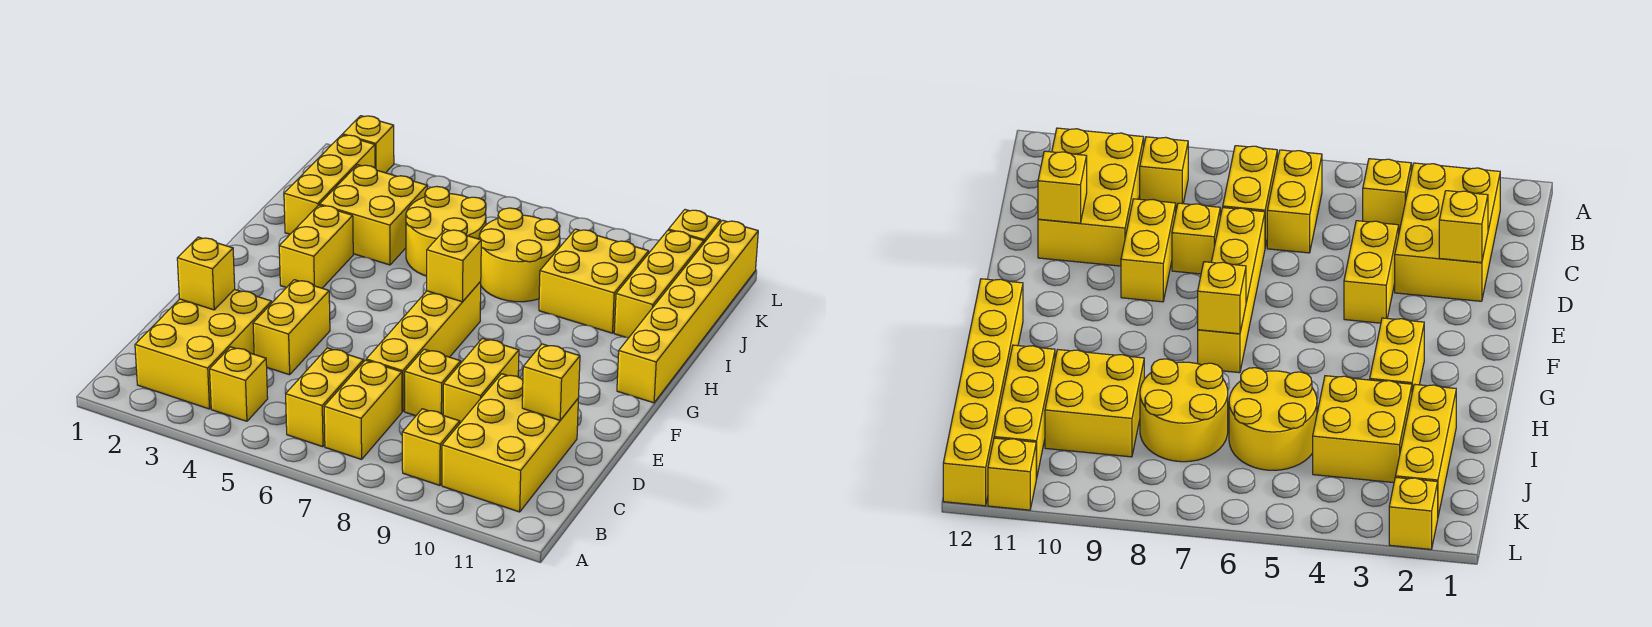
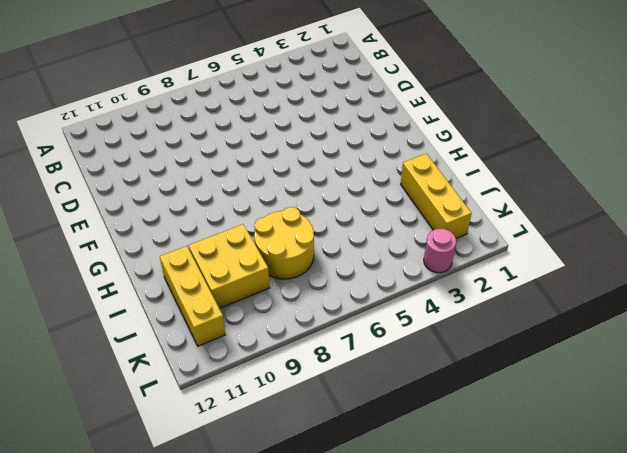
pink round brick L3 level 1 -> none
none -> yellow brick B2:D3 level 1
none -> yellow brick B4 level 1
none -> yellow brick B6:C6 level 1

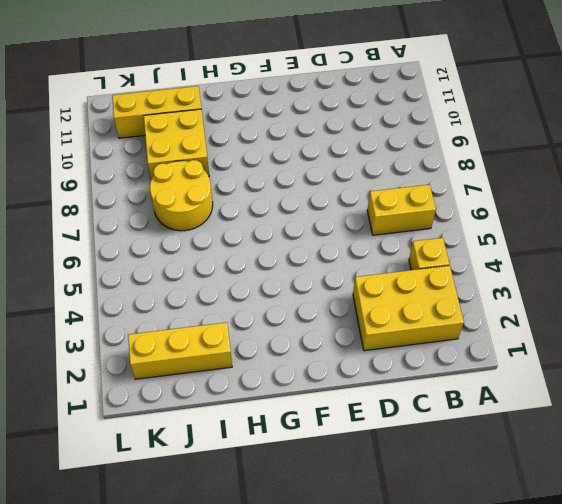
none -> yellow brick B7:C7 level 1
none -> yellow brick B9 level 1
none -> yellow brick B10:D11 level 1

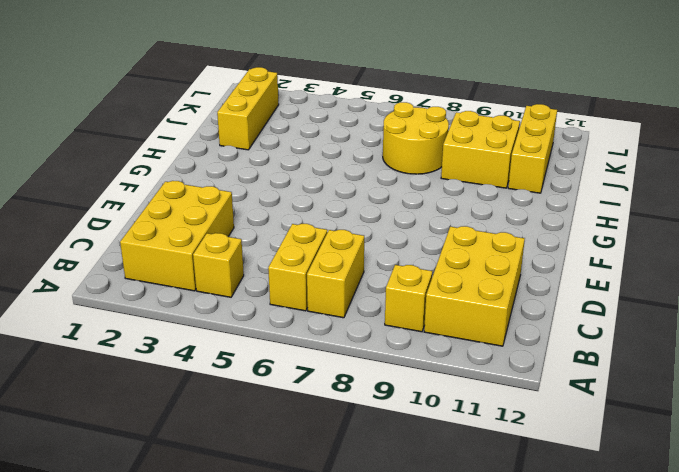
none -> yellow brick D4:E4 level 1
none -> yellow brick D7:G7 level 1
none -> yellow brick D8 level 1

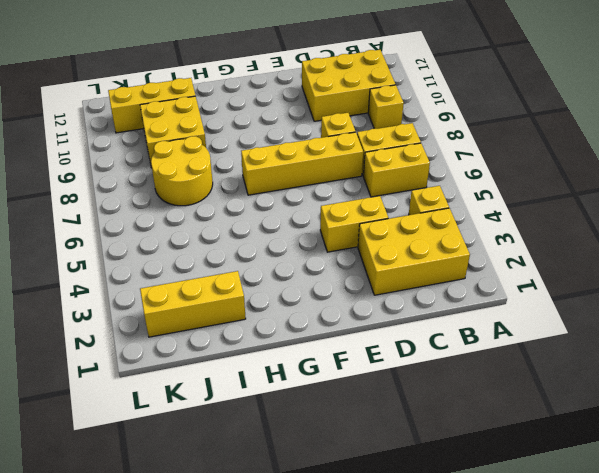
none -> yellow brick D9:E9 level 1
none -> yellow brick G3:H3 level 1
none -> yellow brick G12:L12 level 1

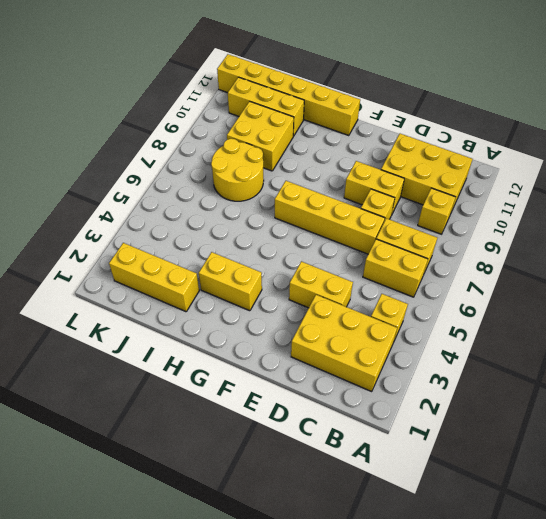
none -> yellow brick I3:J4 level 1
none -> yellow round brick I5:J6 level 1
none -> yellow brick L2 level 1

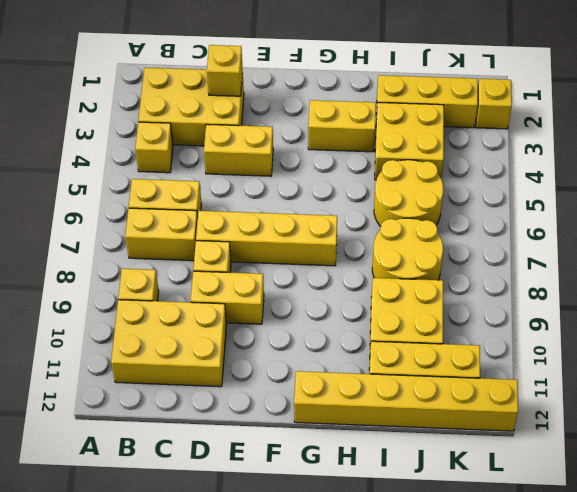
none -> yellow brick L11 level 1
none -> yellow brick D11 level 2
none -> yellow brick G7 level 2

